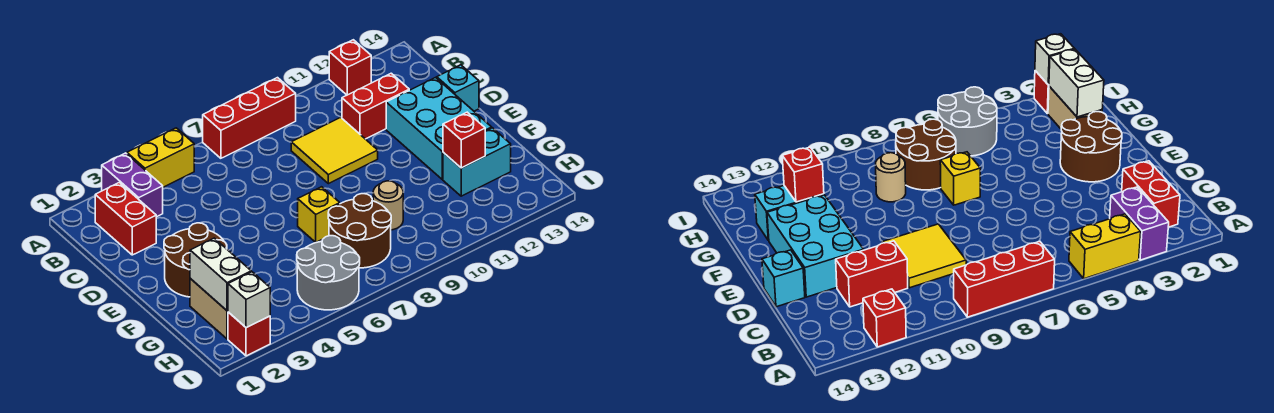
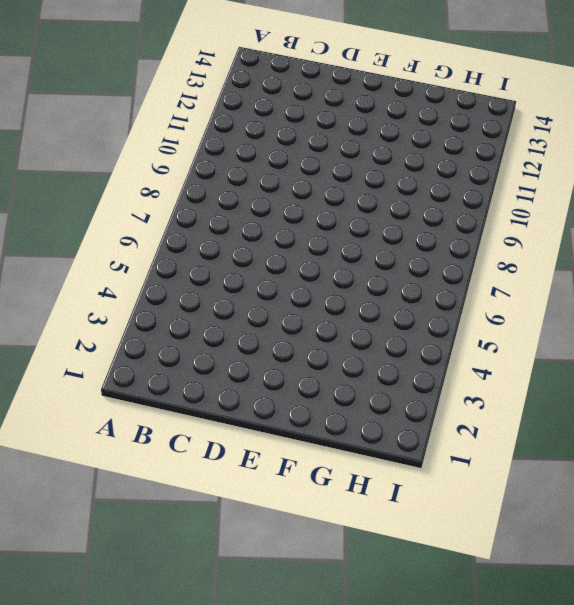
none -> purple brick A3:B3 level 1
none -> yellow brick A4:A5 level 1
none -> red brick A7:A9 level 1

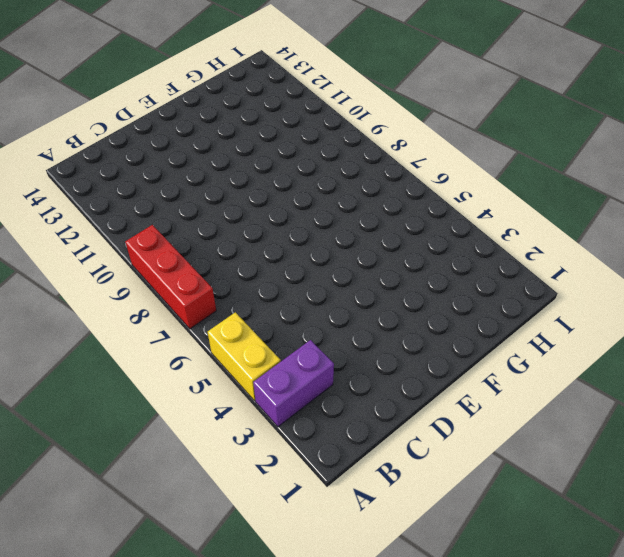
none -> red brick A12 level 1
none -> red brick B2:C2 level 1
none -> yellow tile C9:D10 level 1

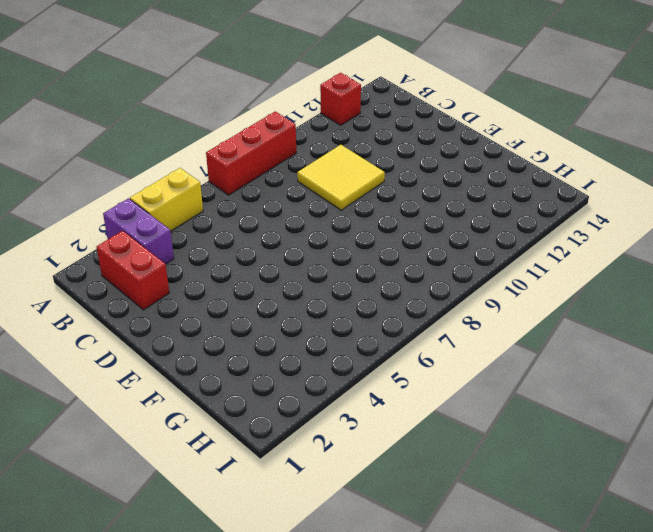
none -> red brick C11:C12 level 1
none -> cyan brick D12:F13 level 1
none -> cyan brick D14 level 1

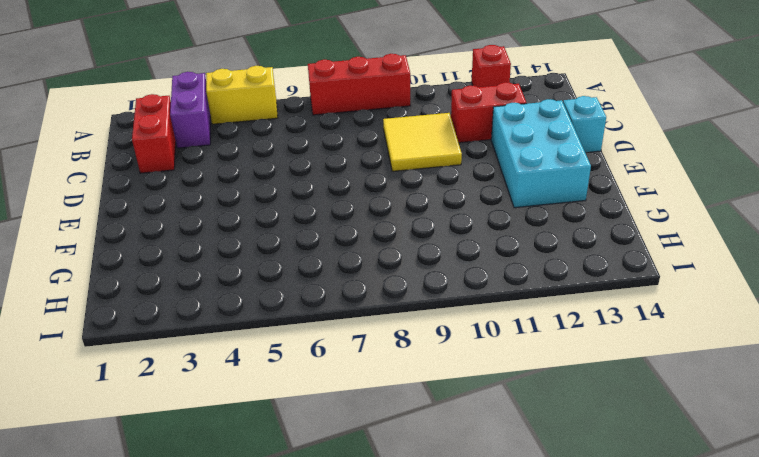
none -> brown round brick E2:F3 level 1
none -> yellow brick F7 level 1
none -> tan brick G2:H2 level 1

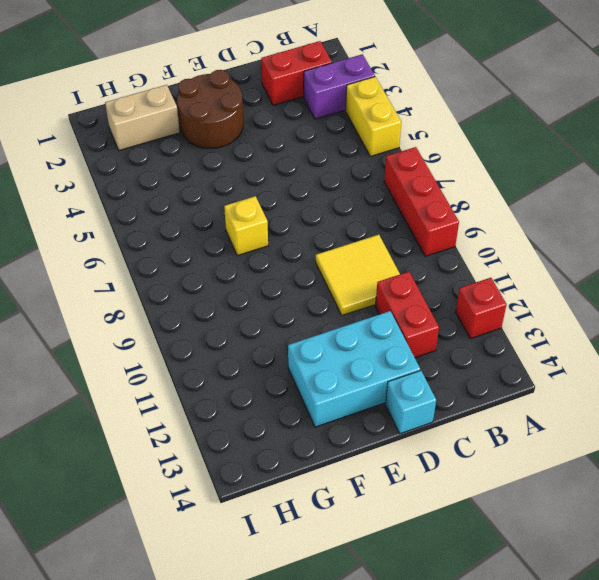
none -> brown round brick G7:H8 level 1
none -> tan round brick G9 level 1
none -> cyan brick G12:G13 level 1

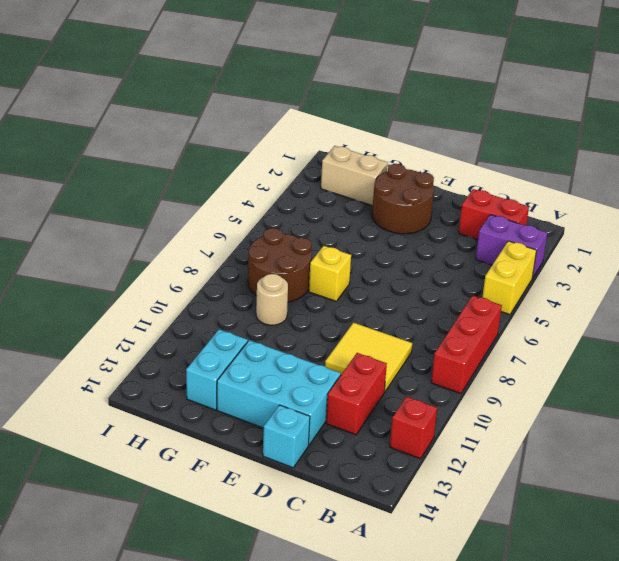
none -> grey round brick H5:I6 level 1
none -> red brick I2 level 1
none -> white brick G2:H2 level 2

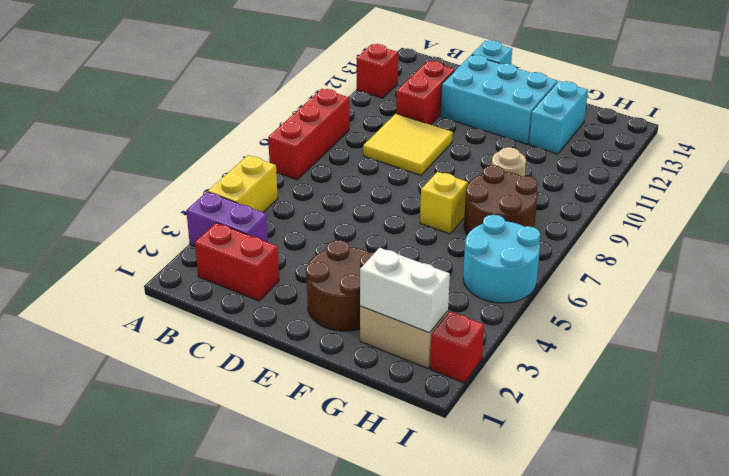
cyan round brick H5:I6 level 1 -> grey round brick H5:I6 level 1
none -> red brick G12 level 2
none -> white brick I2 level 2

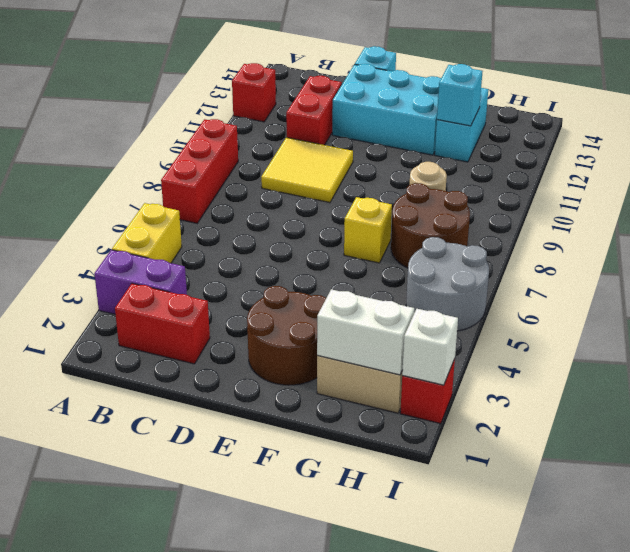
cyan brick G12 level 2 -> red brick G12 level 2

